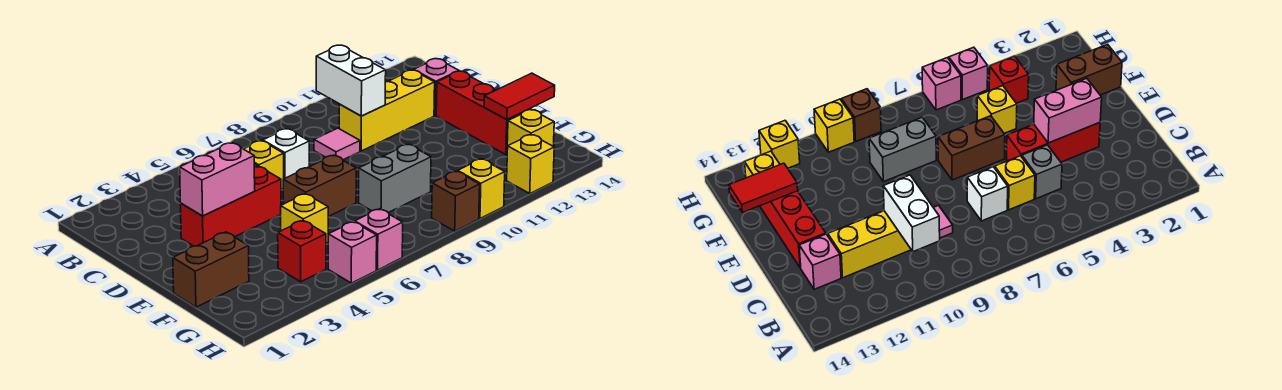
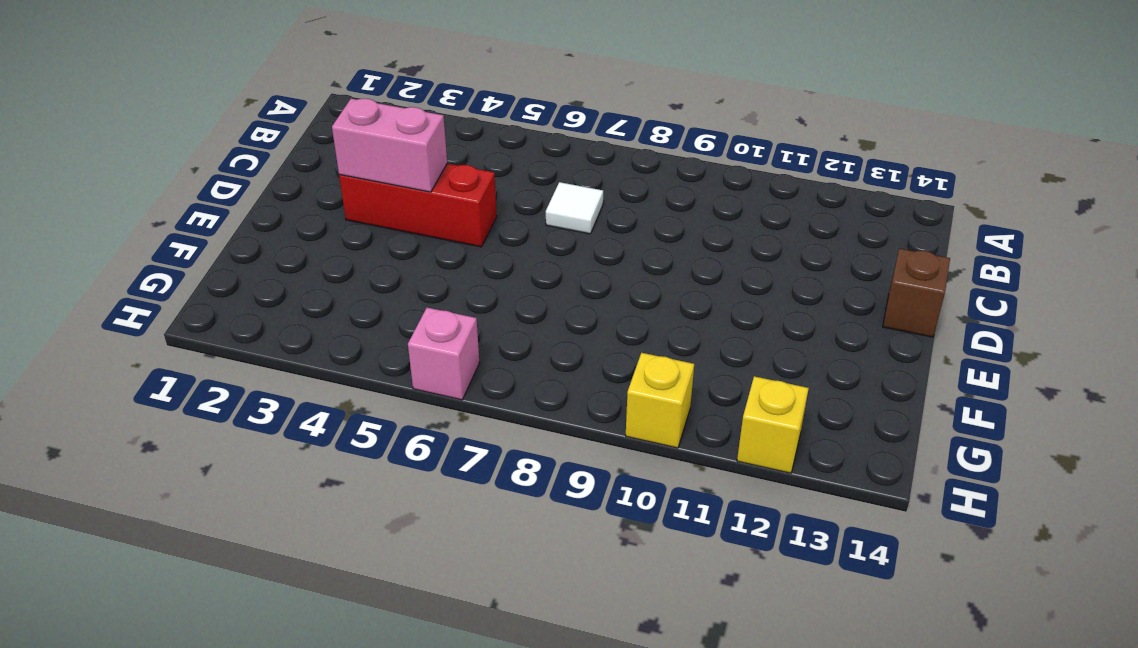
white tile C7 level 1 -> white brick C7 level 1
brown brick D14 level 1 -> brown brick H9 level 1
none -> grey brick C5 level 1
none -> yellow brick C6 level 1
none -> pink tile C9 level 1

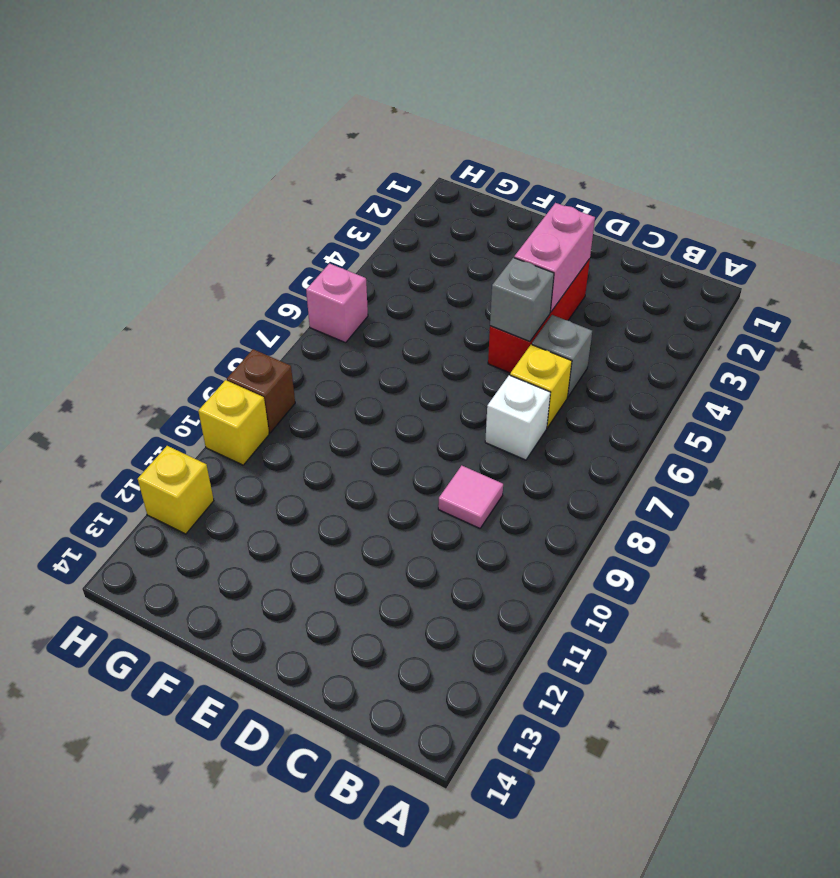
grey brick D5 level 2 -> none
none -> yellow brick C10:C12 level 1
none -> pink brick C13 level 1
none -> red brick D13:F13 level 1

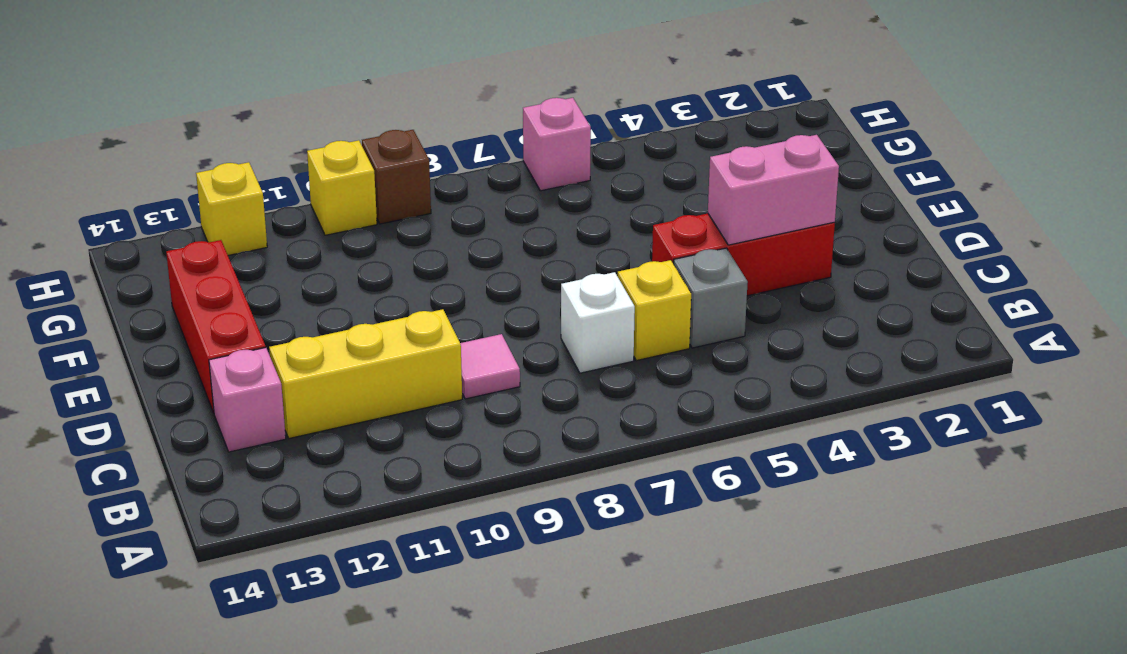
none -> brown brick E6:E7 level 1
none -> brown brick F1:F2 level 1
none -> yellow brick F5 level 1

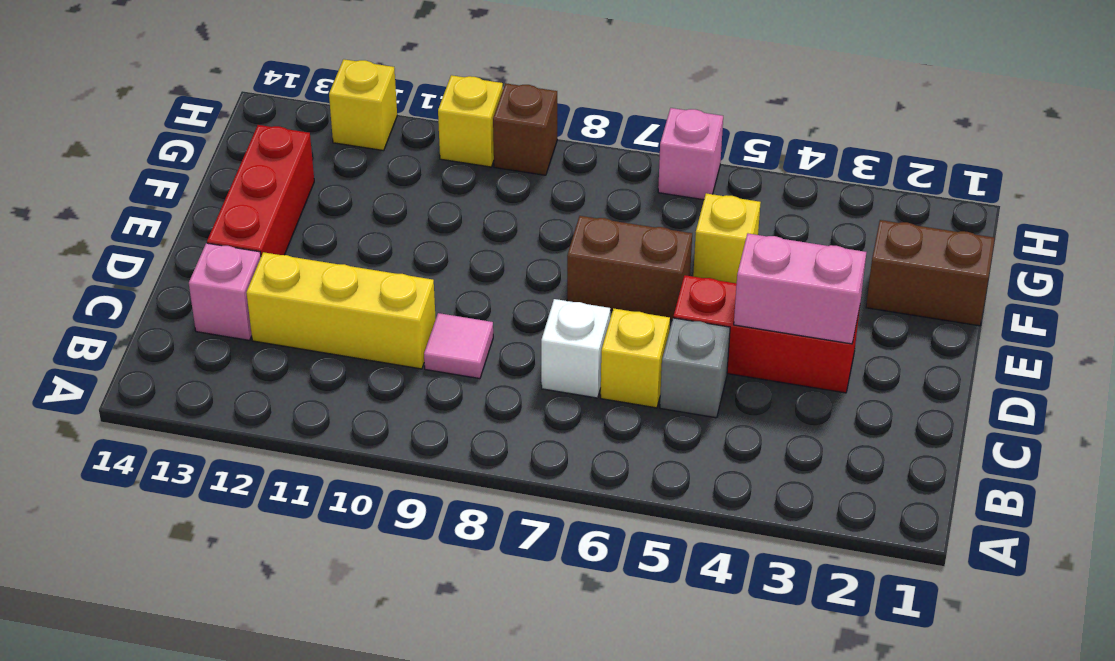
none -> grey brick F8:F9 level 1
none -> red brick G4 level 1
none -> yellow brick G13 level 1

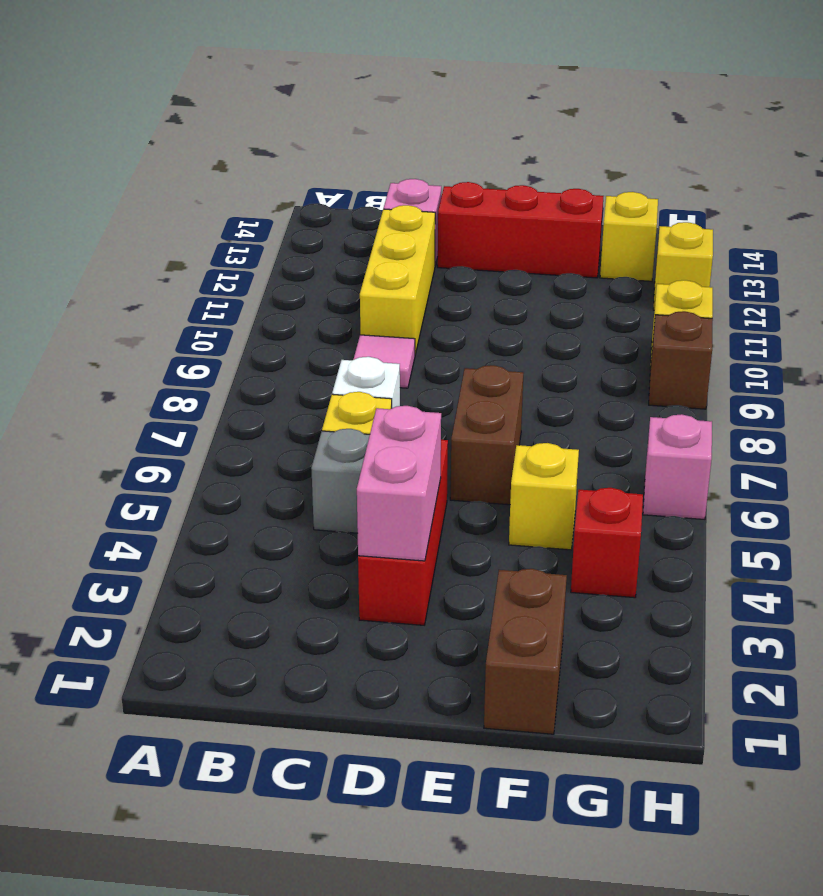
none -> grey brick F8:F9 level 1
none -> pink brick H5 level 1
none -> white brick B10:C10 level 2

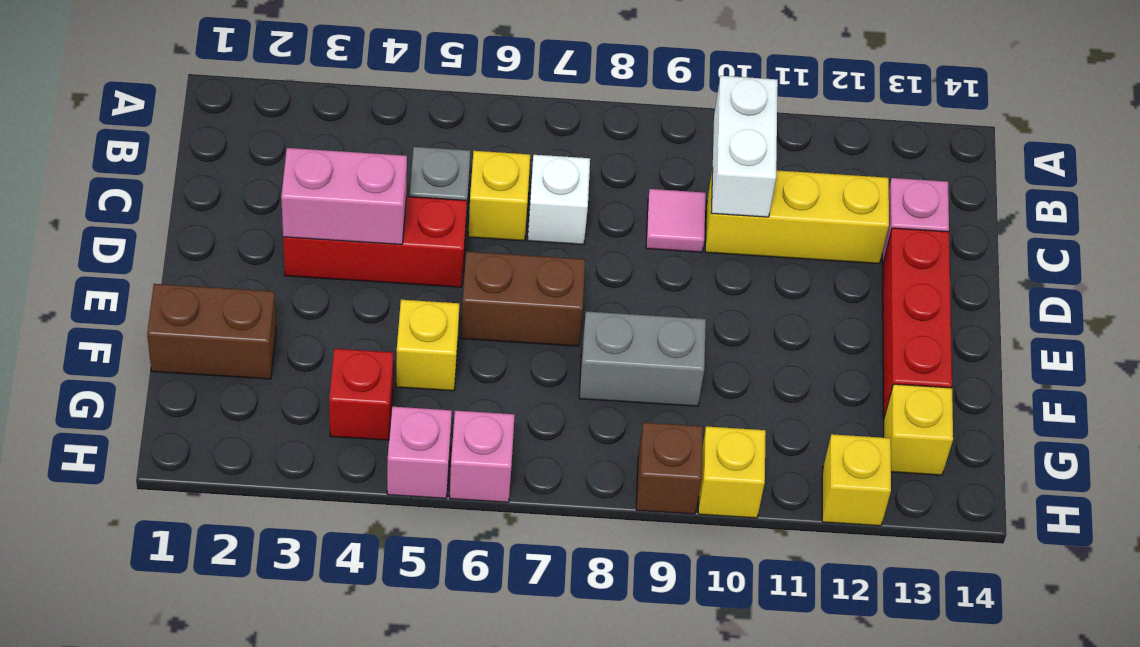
none -> red tile F13:F14 level 2

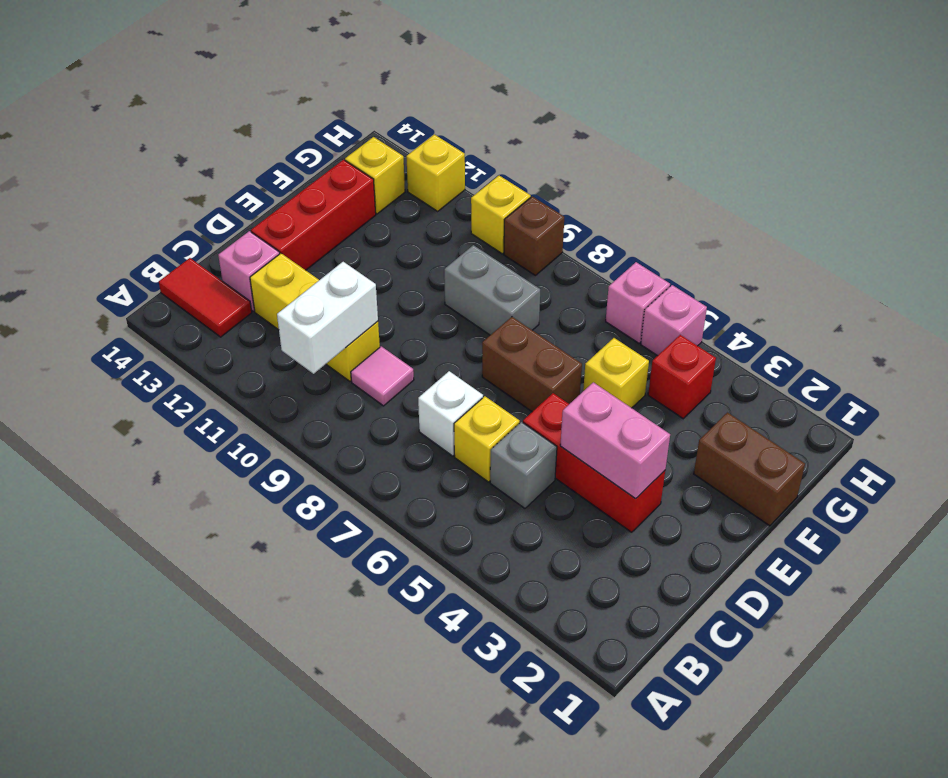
red tile B13:B14 level 1 -> red tile F13:F14 level 2

